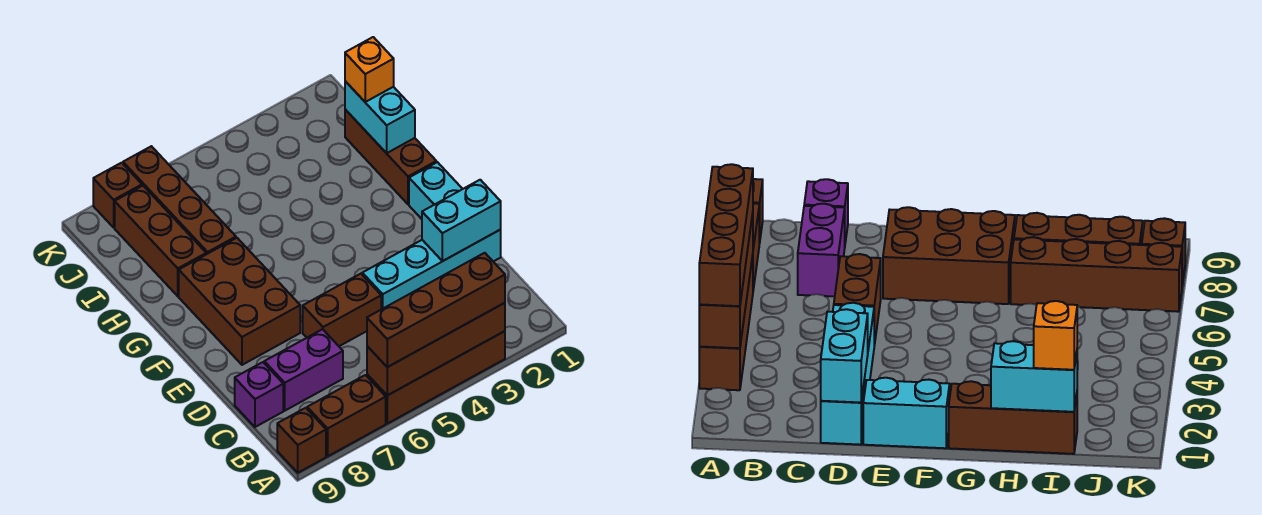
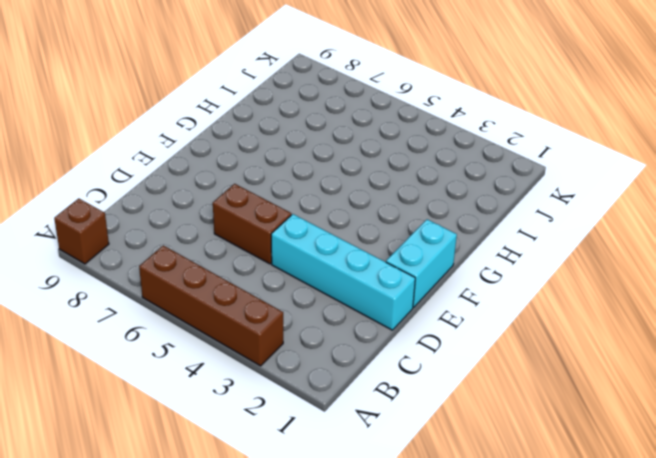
none -> brown brick A7:A8 level 1
none -> purple brick C7:C8 level 1
none -> purple brick C9 level 1

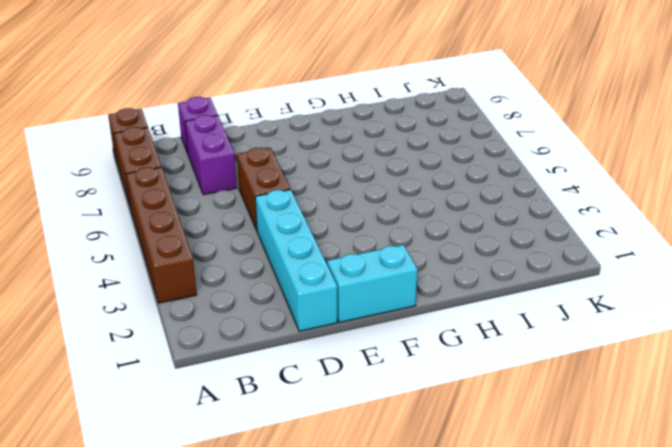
none -> brown brick E7:G8 level 1
none -> brown brick G1:I1 level 1
none -> brown brick H7:K7 level 1

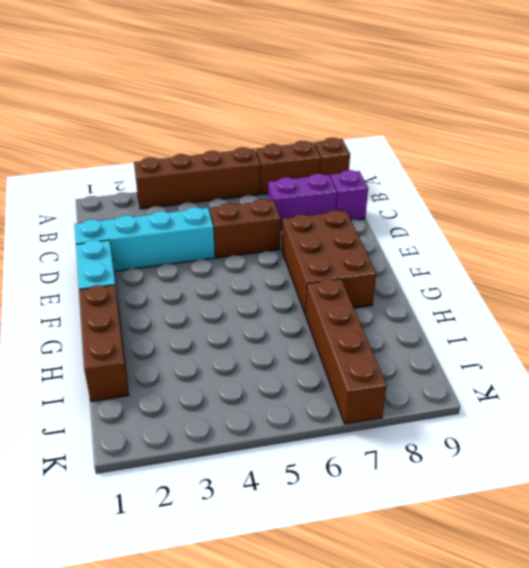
none -> brown brick H8:J8 level 1
none -> brown brick K8 level 1
none -> brown brick A3:A6 level 2

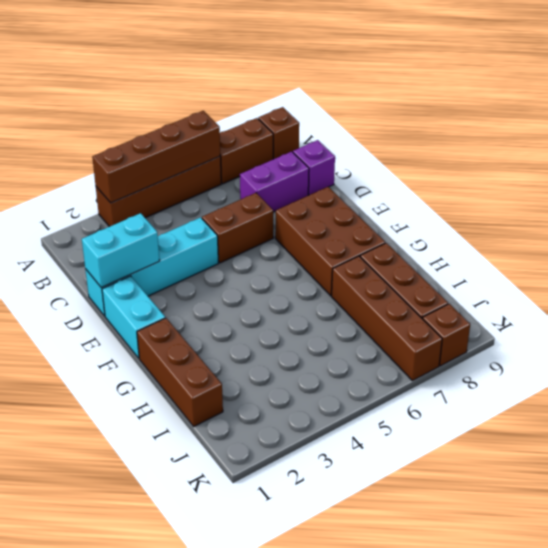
none -> cyan brick H1:I1 level 2
none -> brown brick A3:A6 level 3
none -> orange brick I1 level 3

